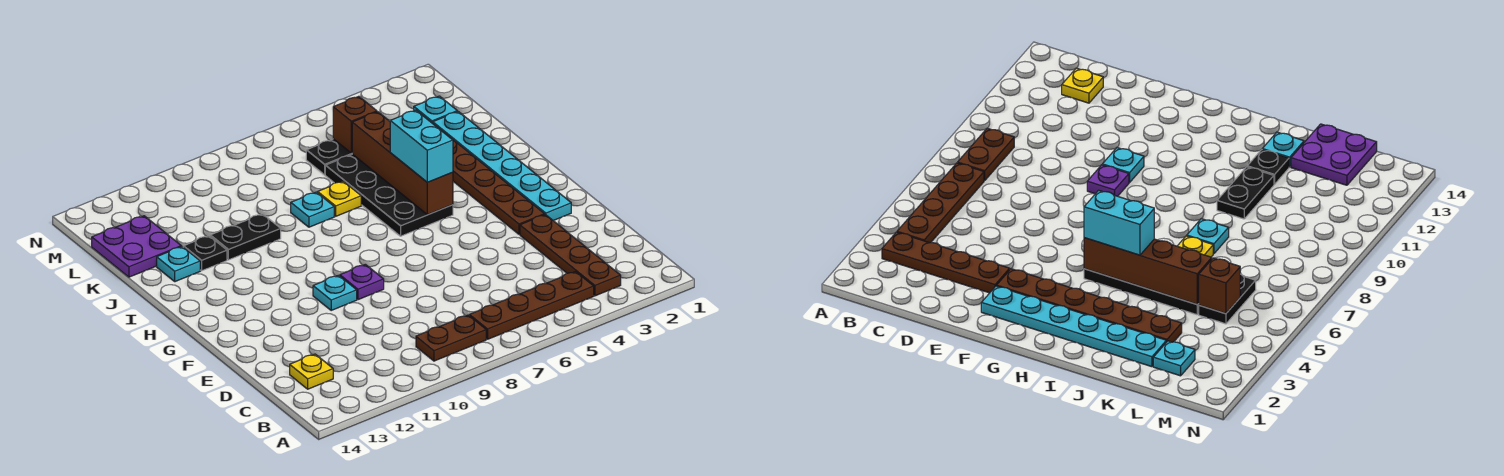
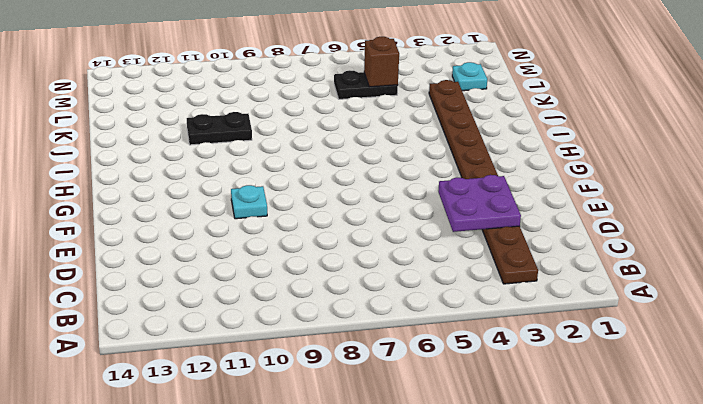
purple plate D3:E4 level 2 -> purple plate K13:L14 level 1
none -> brown plate B4:B7 level 1
none -> brown plate B8:B9 level 1
none -> yellow plate C13 level 1

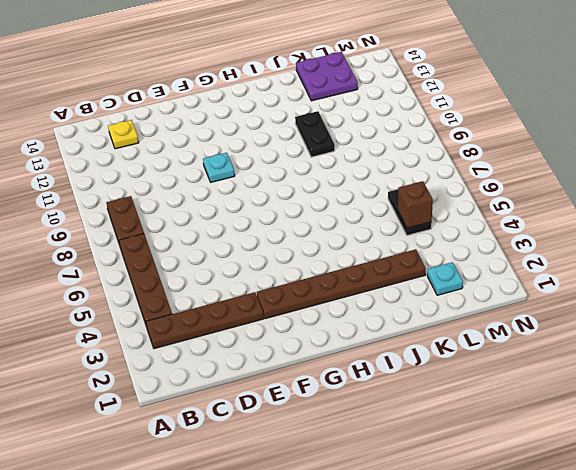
none -> cyan plate F2:K2 level 1
none -> purple plate F9 level 1
none -> black plate H5:K6 level 1

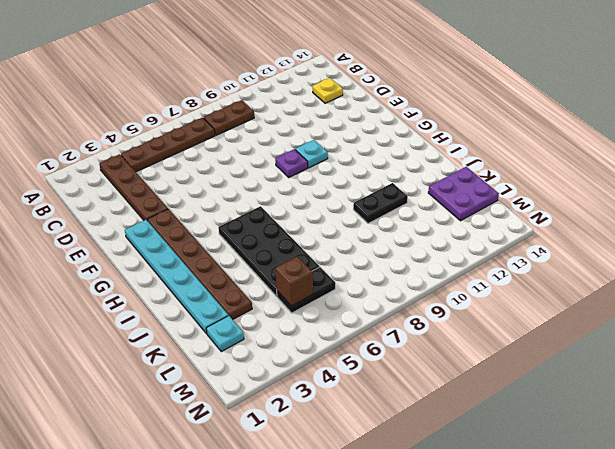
none -> yellow plate J7 level 1
none -> cyan plate J8 level 1
none -> black plate J12 level 1

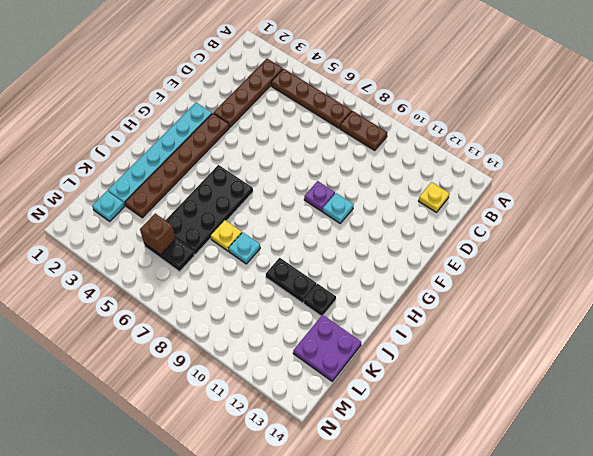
none -> cyan plate J13 level 1
none -> brown brick H5:K5 level 2
none -> cyan brick H5:I5 level 3

